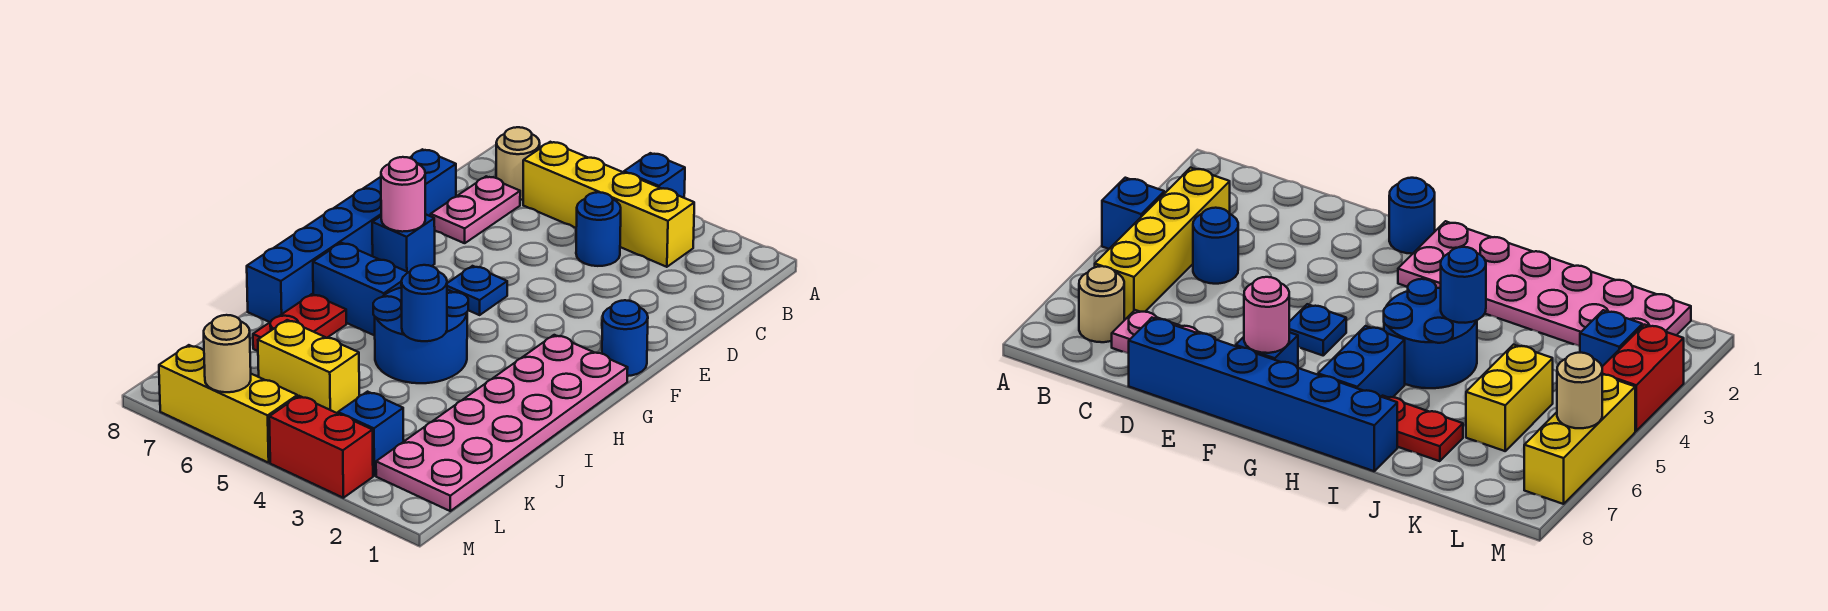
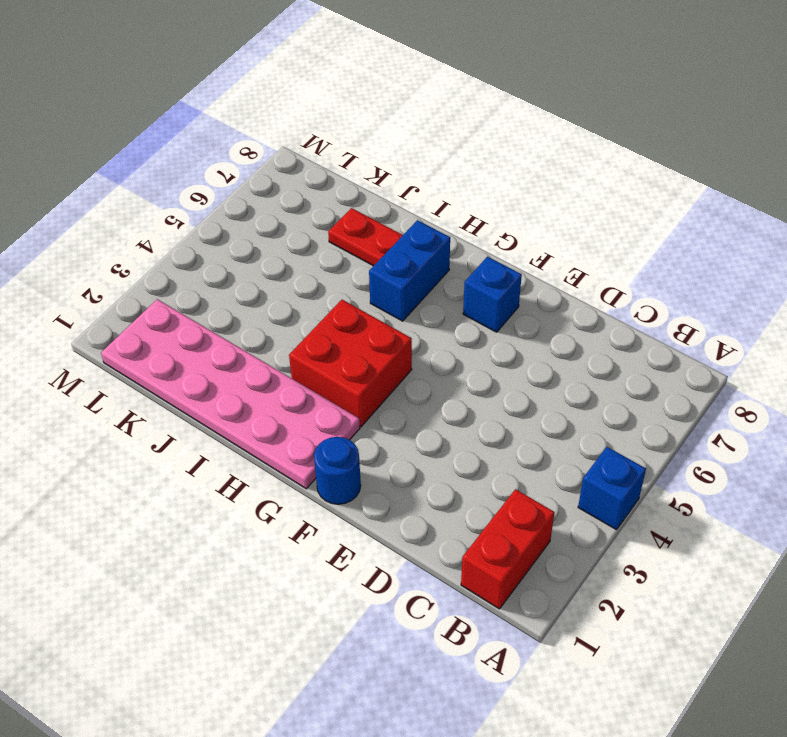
red brick B1:B2 level 1 -> red brick M3:M4 level 1
red brick G3:H4 level 1 -> blue round brick H4:I5 level 1
none -> yellow brick B3:B6 level 1
none -> tan round brick B7 level 1
none -> blue round brick C4 level 1

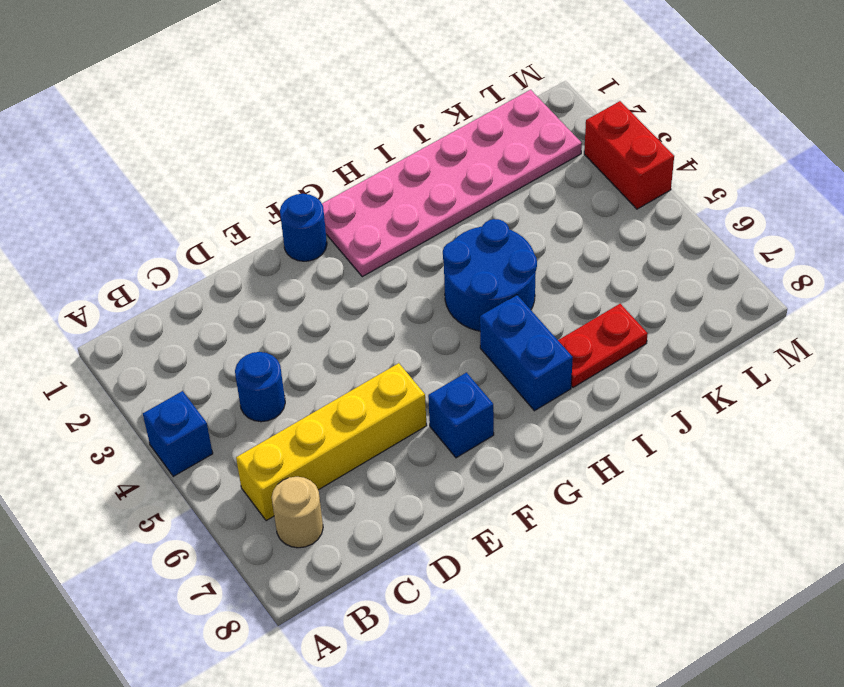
yellow brick B6:E6 level 1 -> yellow brick B3:B6 level 1
none -> pink plate C7:D7 level 1
none -> blue brick D8:I8 level 1
none -> blue plate F5 level 1

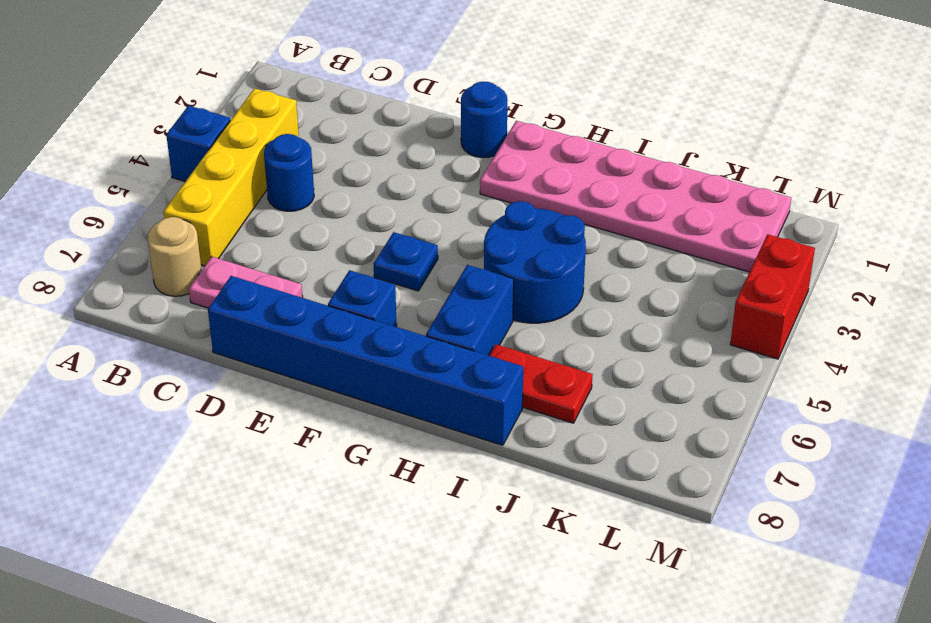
none -> yellow brick K5:K6 level 1
none -> blue brick L3 level 1
none -> yellow brick M5:M7 level 1

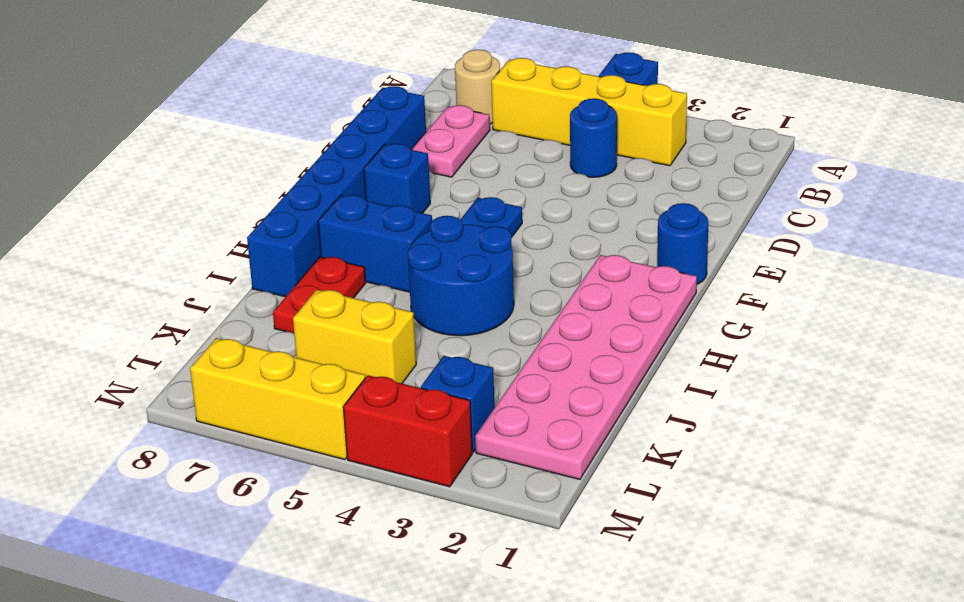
none -> pink round brick F7 level 2
none -> blue round brick I4 level 2
none -> tan round brick M6 level 2

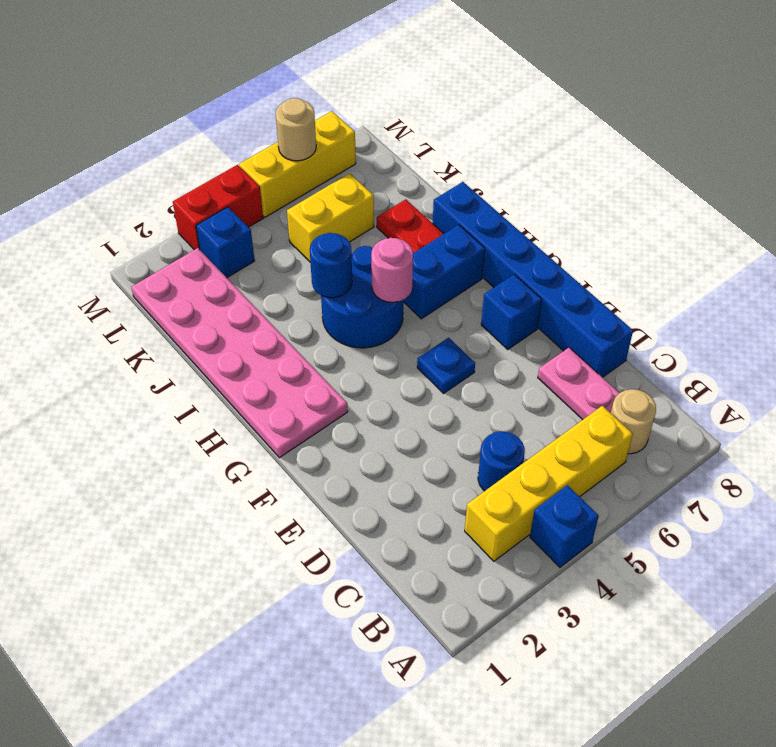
pink round brick H5 level 2 -> pink round brick F7 level 2
none -> blue round brick F1 level 1

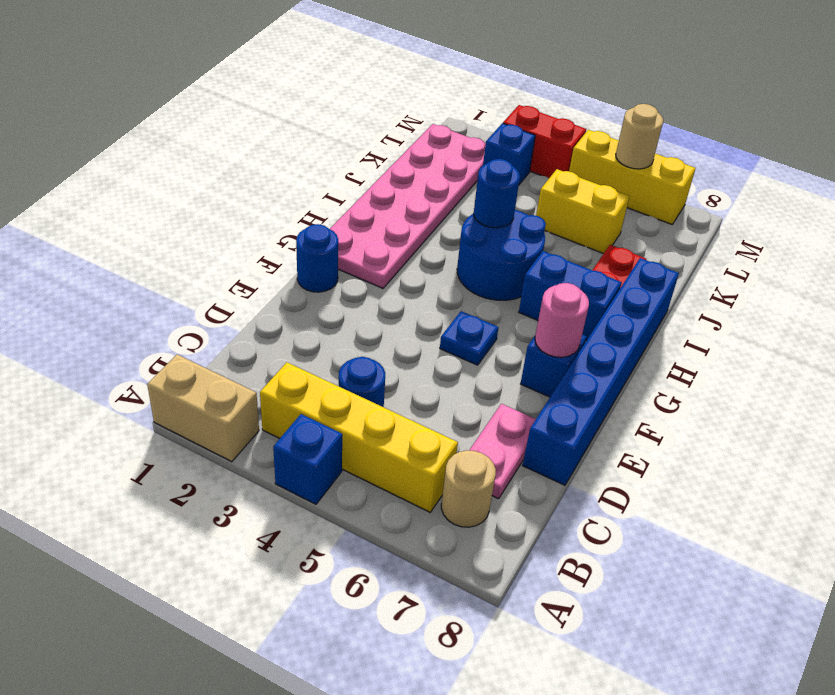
tan brick A1:A2 level 1 -> none

